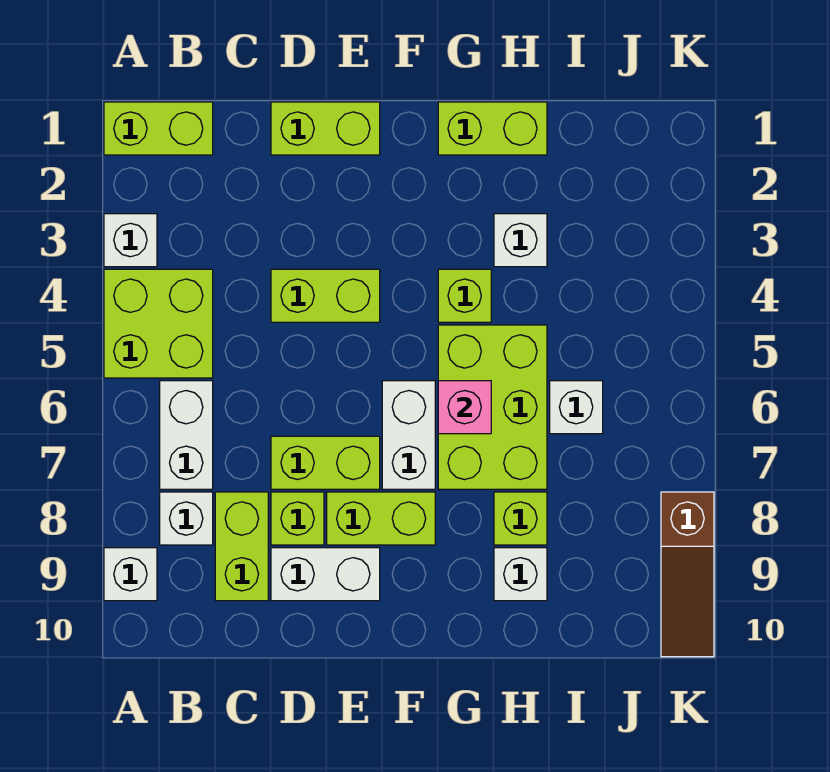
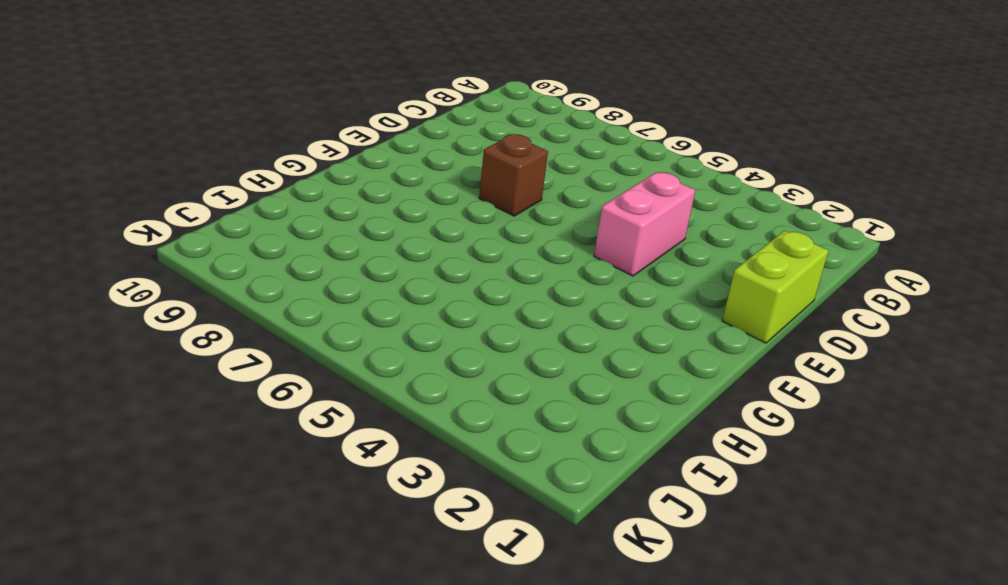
pink brick D4:E4 level 1 -> lime brick D4:E4 level 1
brown brick E7 level 1 -> lime brick D7:E7 level 1
none -> lime brick A1:B1 level 1
none -> white brick A3 level 1
none -> lime brick A4:B5 level 1

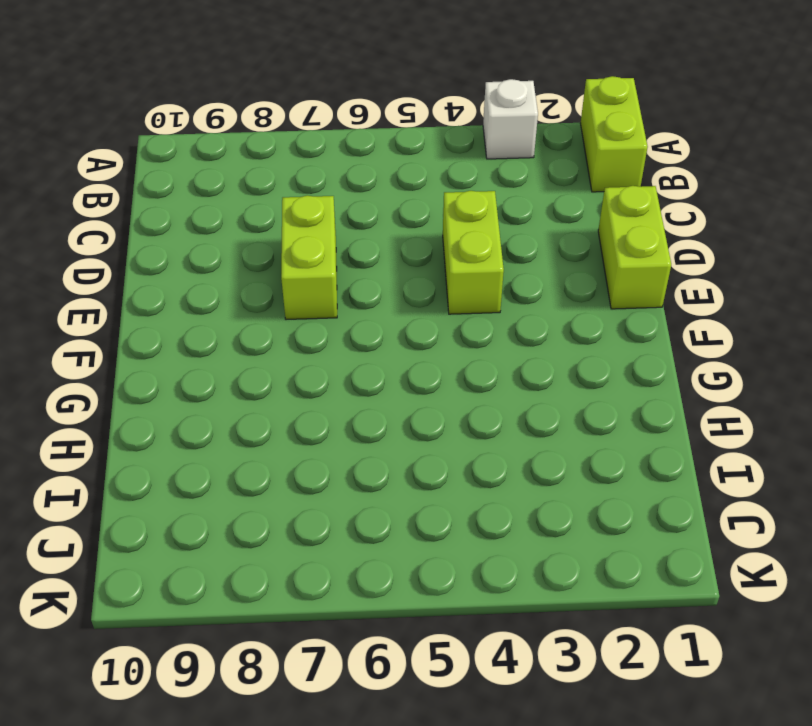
none -> lime brick A4:B5 level 1
none -> white brick A9 level 1
none -> white brick B6:B7 level 1

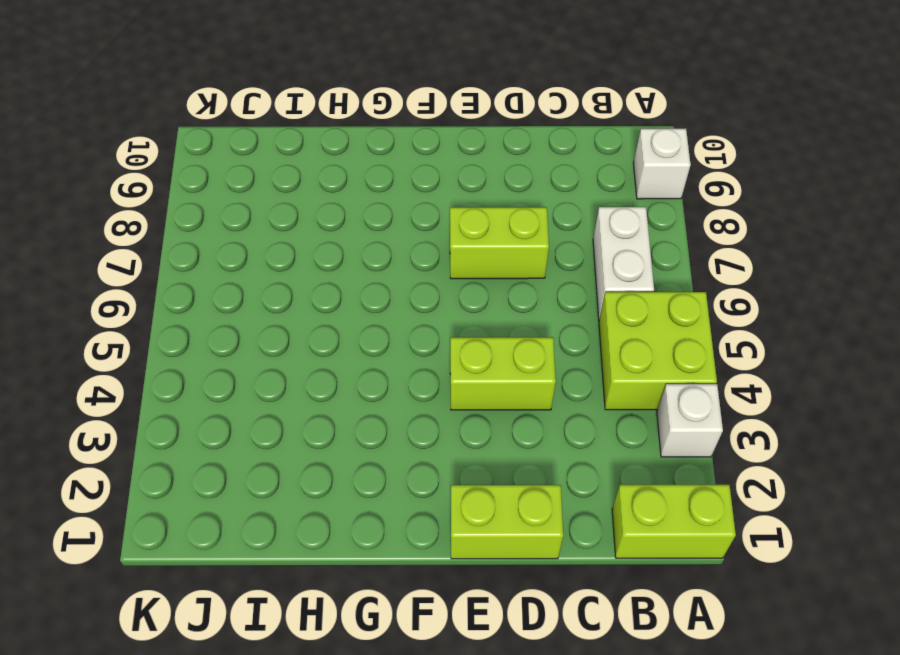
none -> white brick B8 level 1
none -> lime brick C8:C9 level 1
none -> lime brick D8 level 1

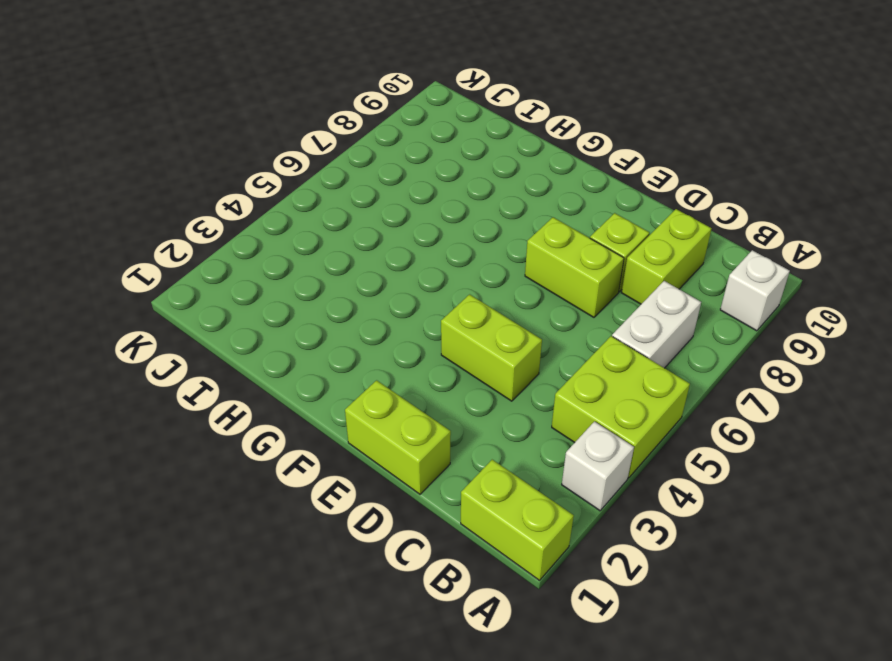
none -> white brick B8 level 1
none -> white brick D9:E9 level 1
none -> lime brick E8:F8 level 1

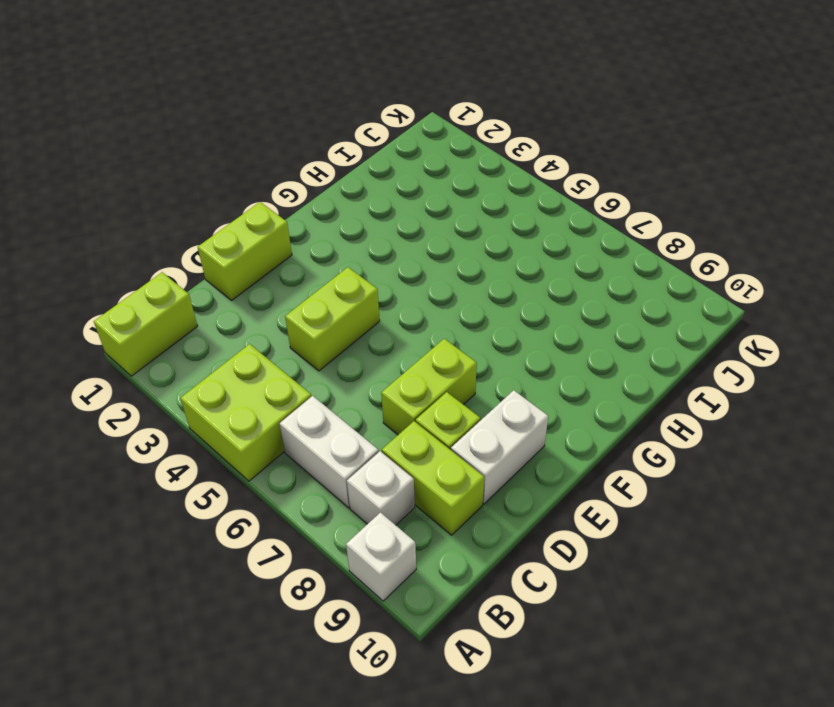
none -> white brick A3 level 1
none -> lime brick E8:F8 level 1
none -> white brick F6:F7 level 1

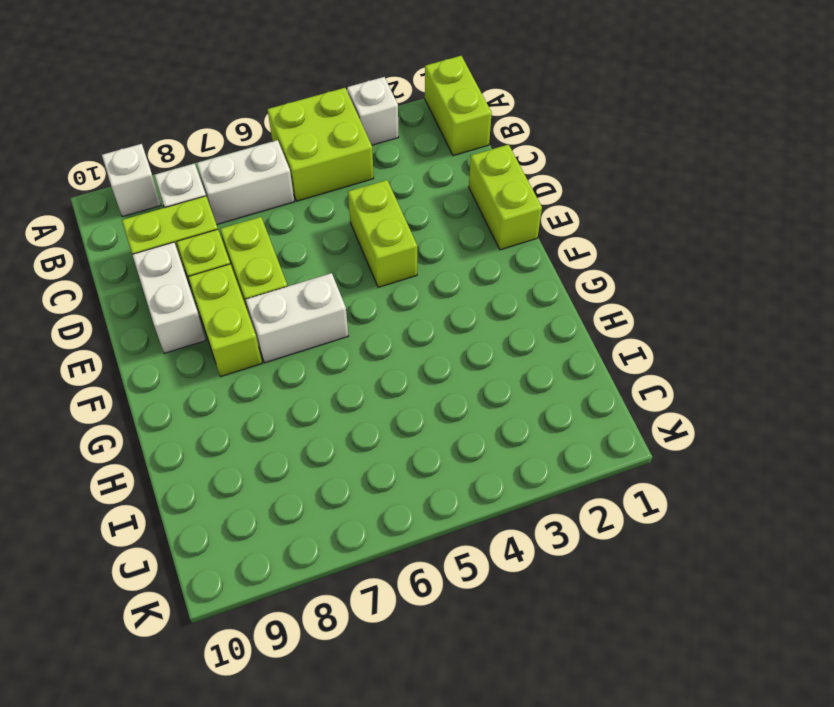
none -> lime brick G1:H1 level 1
none -> lime brick G4 level 1
none -> lime brick G5:H7 level 1

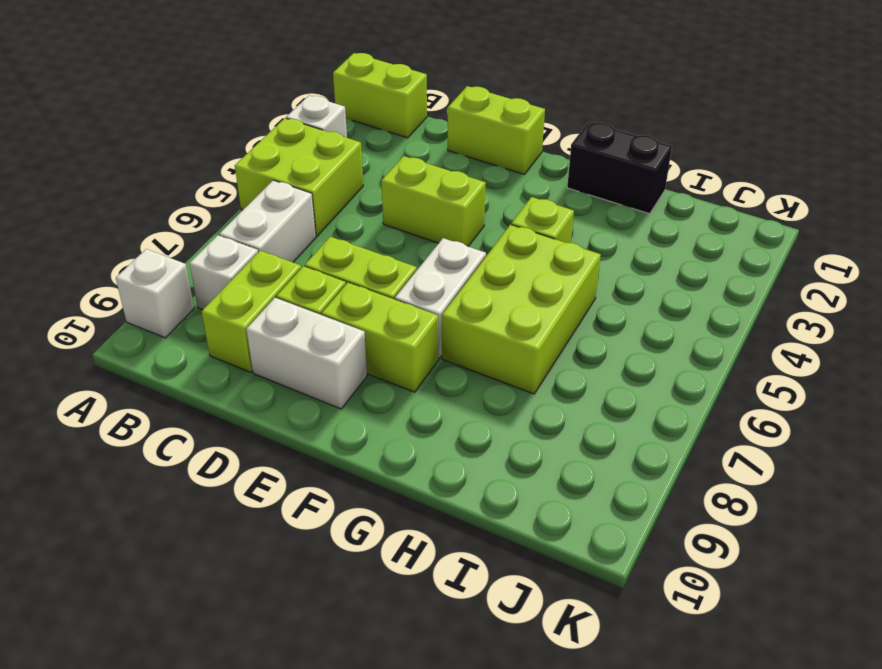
black brick G1:H1 level 1 -> lime brick G1:H1 level 1
none -> white brick H3 level 1
none -> lime brick H8 level 1
none -> white brick H9 level 1

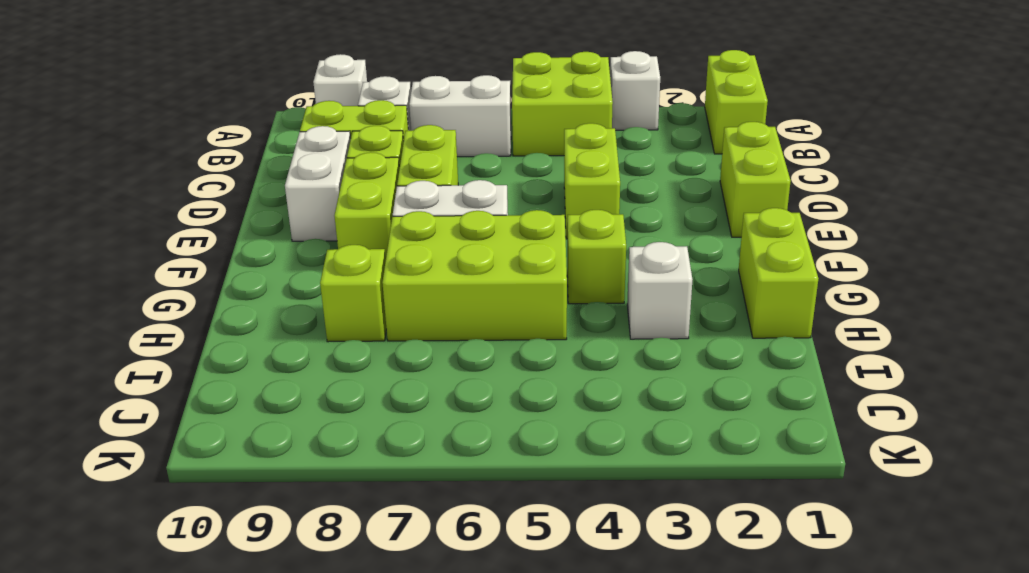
none -> white brick H9 level 1
none -> white brick I6 level 1
none -> brown slope K8:K10 level 1 top 8

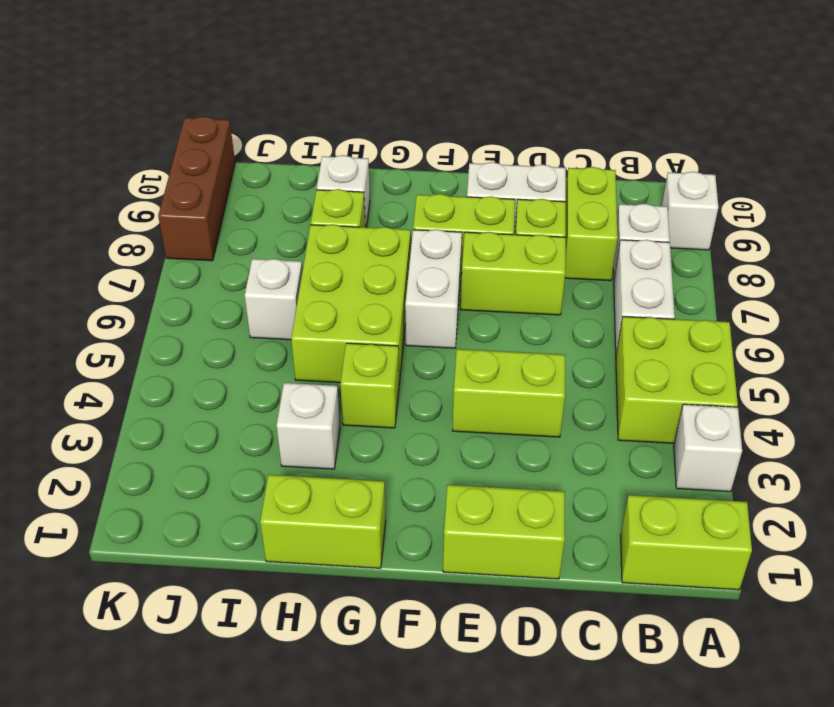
brown brick K8:K10 level 1 -> brown slope K8:K10 level 1 top 8
none -> pink brick G6 level 2

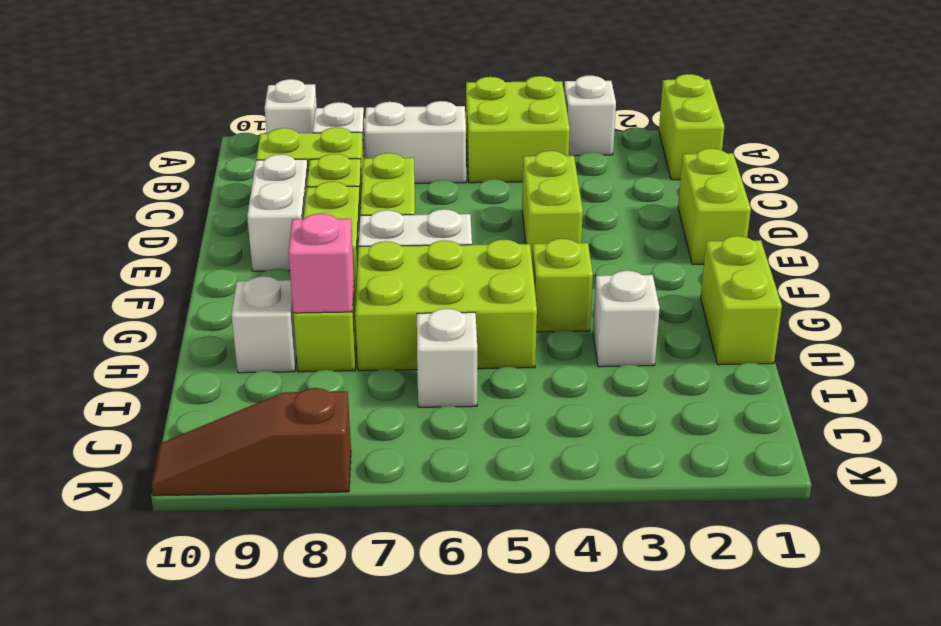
pink brick H8 level 2 -> pink brick G6 level 2

